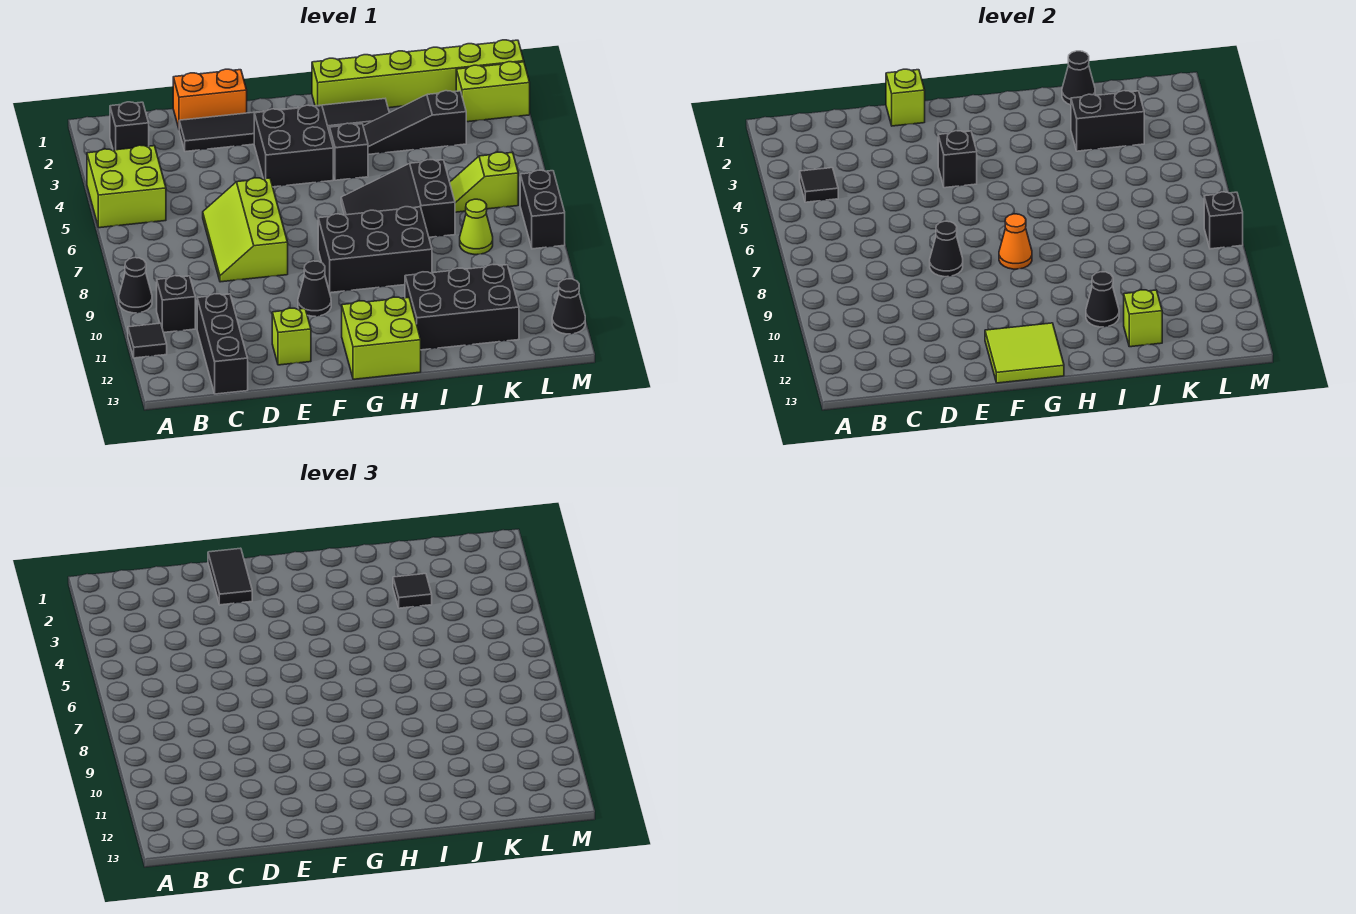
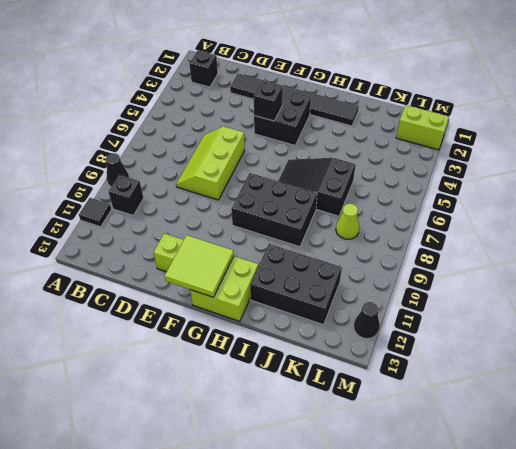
none -> lime brick A4:B5 level 1
none -> black brick C11:C13 level 1
none -> orange brick D1:E1 level 1
none -> black cone F10 level 1

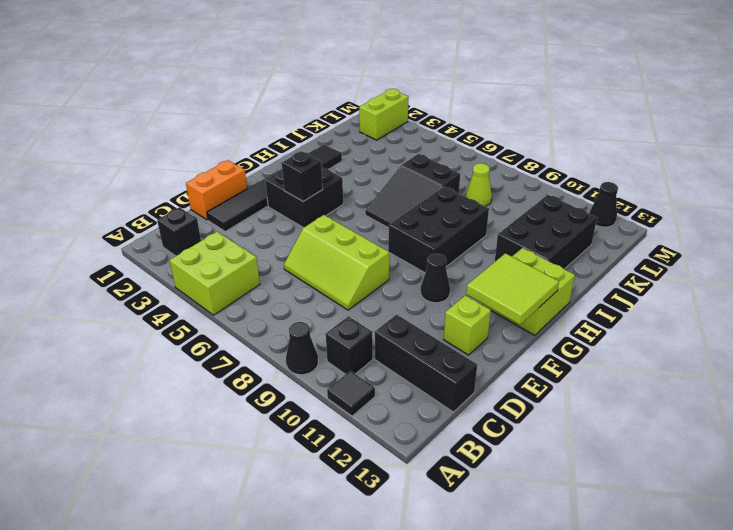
none -> lime brick H1:M1 level 1
none -> black brick H4 level 1
none -> black slope I3:K3 level 1 top K
none -> lime slope K6:L6 level 1 top L

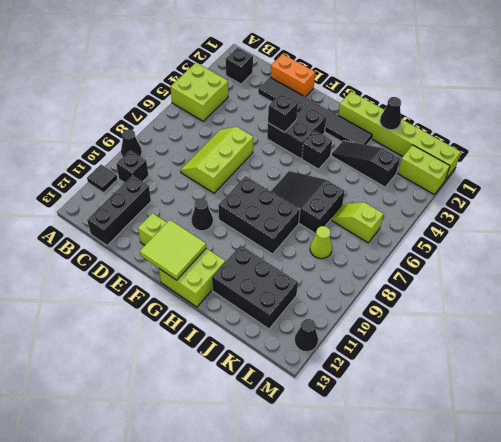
none -> black brick M7:M8 level 1
none -> black tile B4 level 2
none -> lime brick E1 level 2
none -> black cone E8 level 2

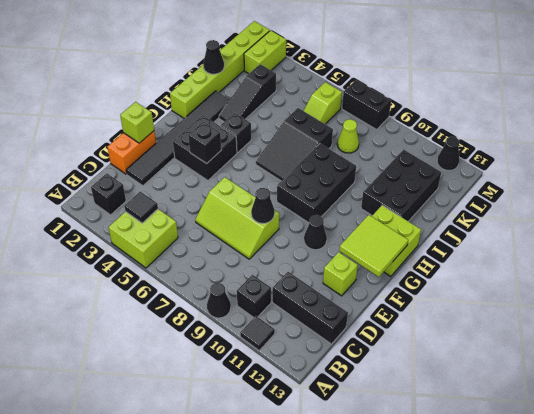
none -> orange cone G8 level 2
none -> black cone I11 level 2
none -> black brick J3:K3 level 2
none -> lime brick J12 level 2

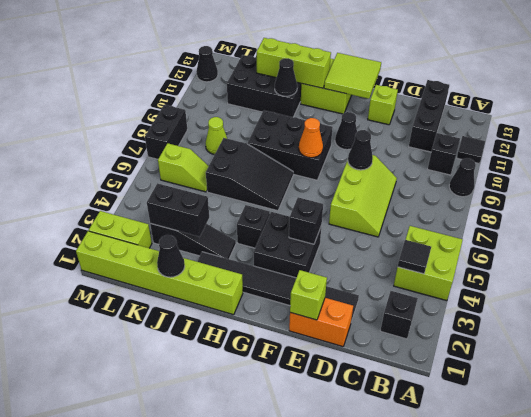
lime brick H12:J12 level 2 -> lime brick J12 level 2
none -> black brick M8 level 2
none -> black tile E1:E2 level 3
none -> black tile J3 level 3

